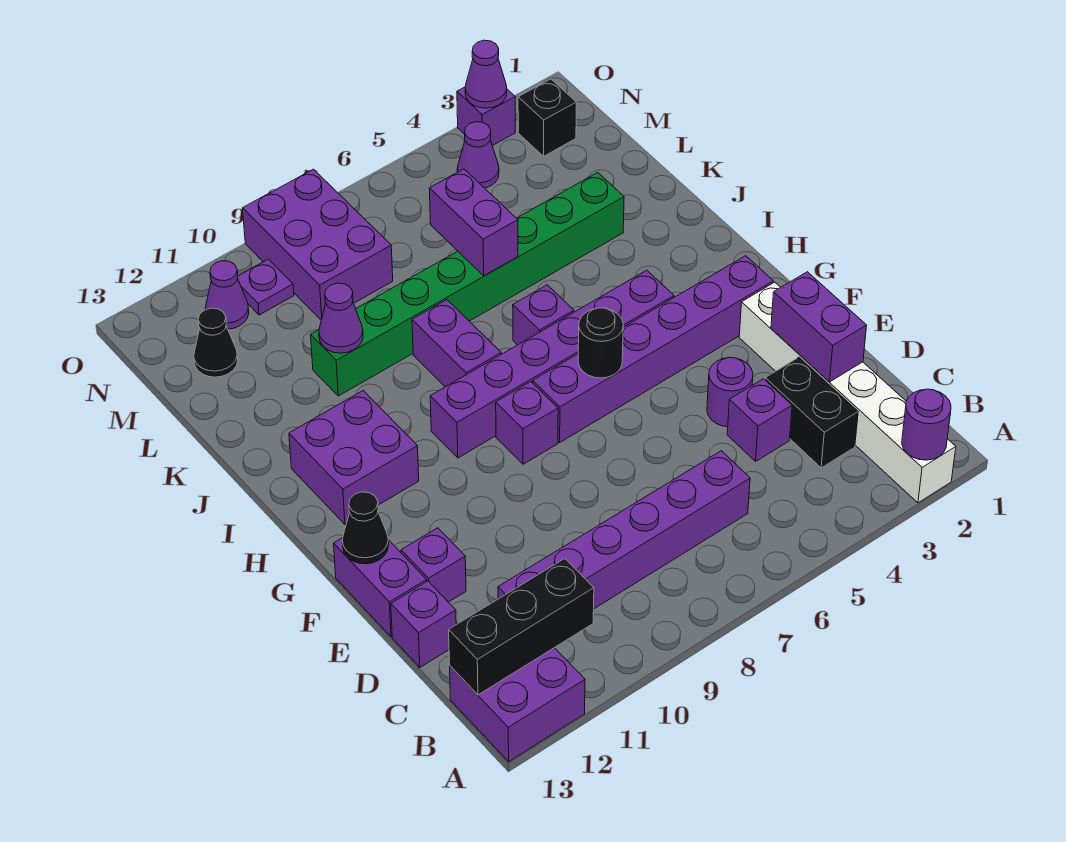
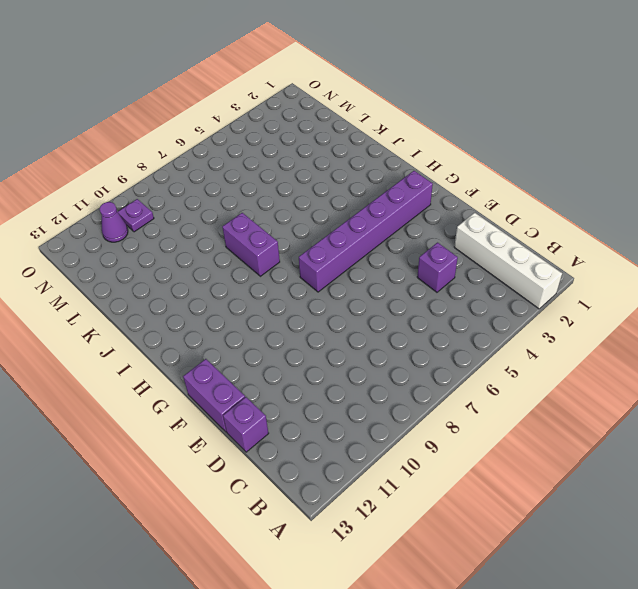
white brick A2:D2 level 1 -> white brick A2:F2 level 1
none -> purple brick A12:B13 level 1
none -> black brick C3:D3 level 1
none -> purple brick C6:C11 level 1
none -> purple round brick E4 level 1

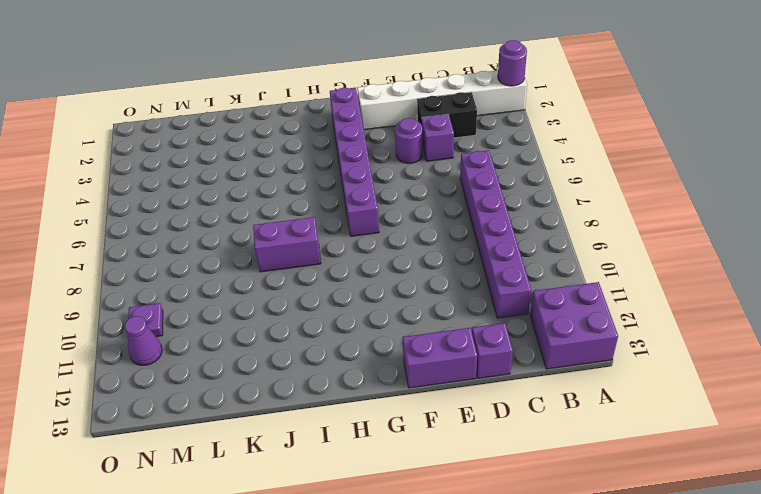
none -> purple brick E12 level 1
none -> purple brick G8 level 1
none -> purple brick H4:H9 level 1
none -> purple brick H11:I12 level 1

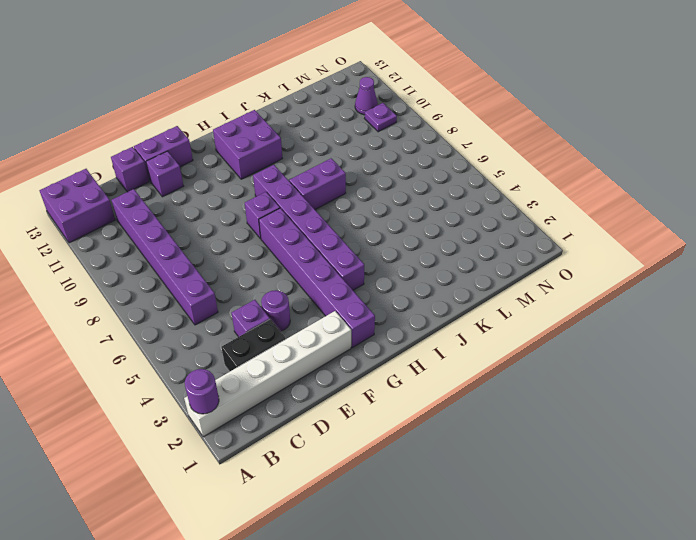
none -> purple brick I6 level 1
none -> green brick K3:K10 level 1
none -> purple brick M8:O9 level 1
none -> black cone M12 level 1

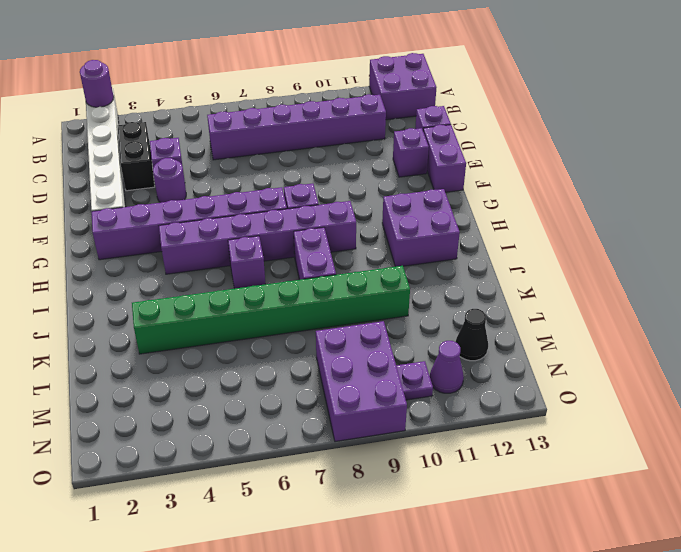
none -> black brick N2 level 1
none -> purple cone N4 level 1
none -> purple brick O3 level 1
none -> black brick B11:B13 level 2

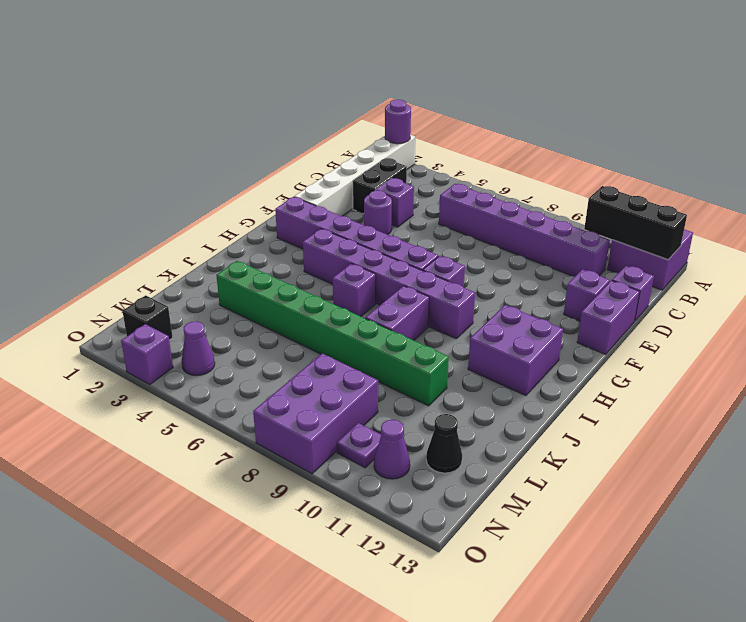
none -> purple brick D2:E2 level 2
none -> black cone F13 level 2
none -> black round brick G6 level 2
none -> purple brick K6:L6 level 2

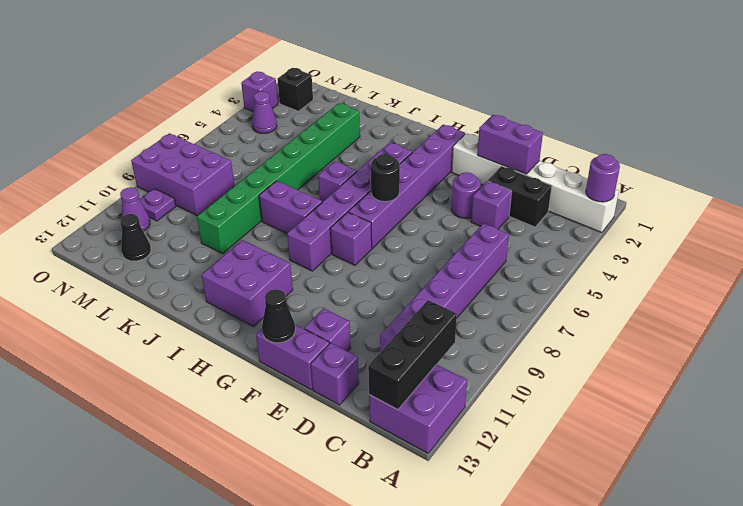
none -> purple brick K6:L6 level 2
none -> purple cone K10 level 2
none -> purple cone O3 level 2

